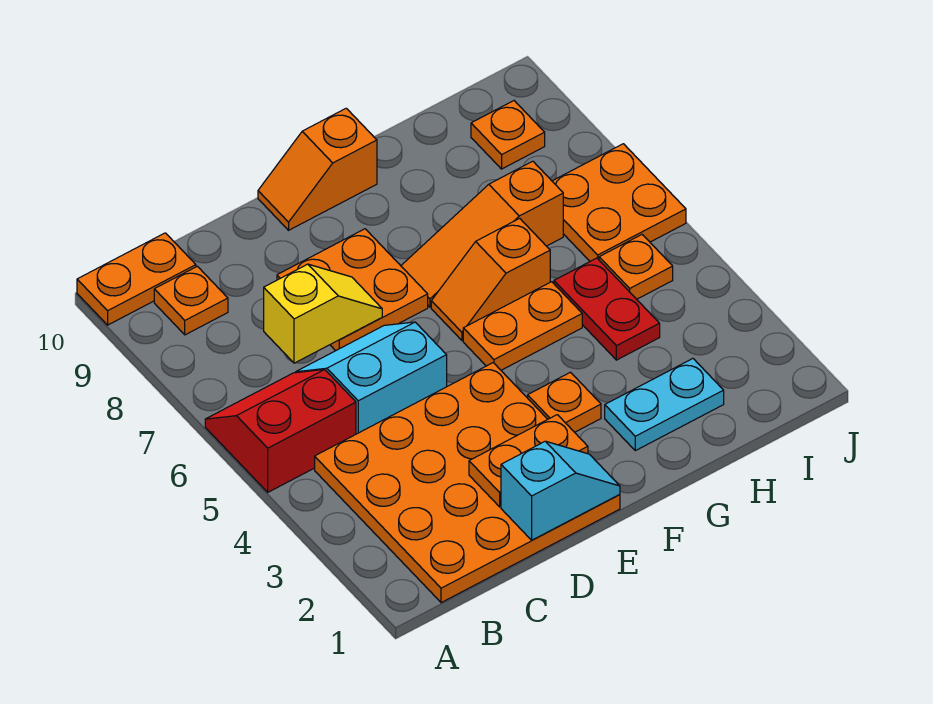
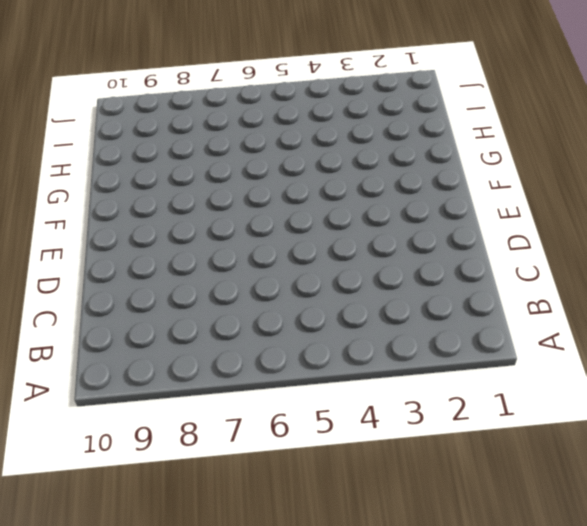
none -> red slope A5:B6 level 1 top 5
none -> orange plate A10:B10 level 1
none -> orange plate B1:E4 level 1

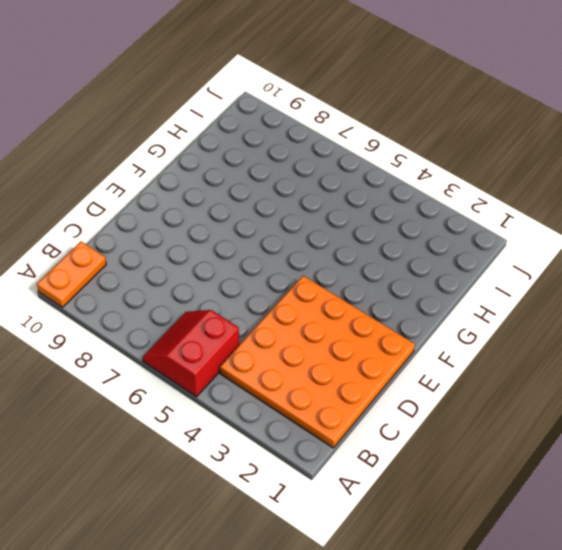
none -> orange plate B9 level 1
none -> cyan slope C5:D6 level 1 top 5
none -> orange plate D7:E8 level 1

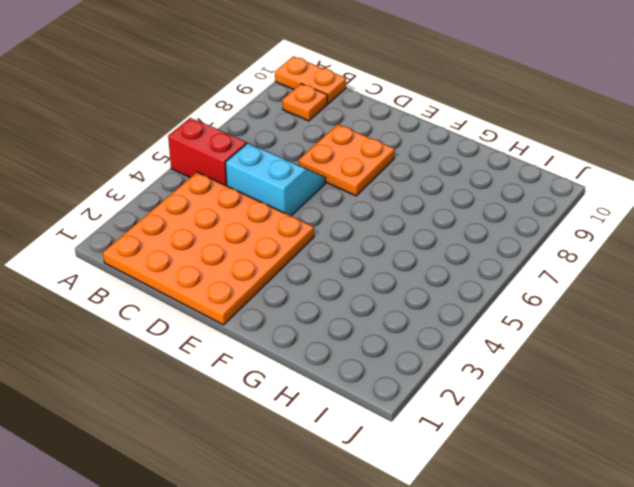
none -> orange slope E10:F10 level 1 top F
none -> orange plate F3 level 1
none -> orange plate F5:G5 level 1

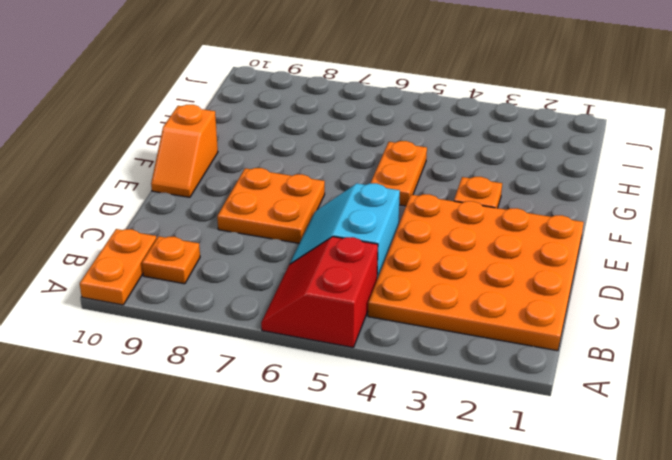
none -> orange slope F6:G6 level 1 top G
none -> orange slope F7:H7 level 1 top H
none -> cyan plate G2:H2 level 1

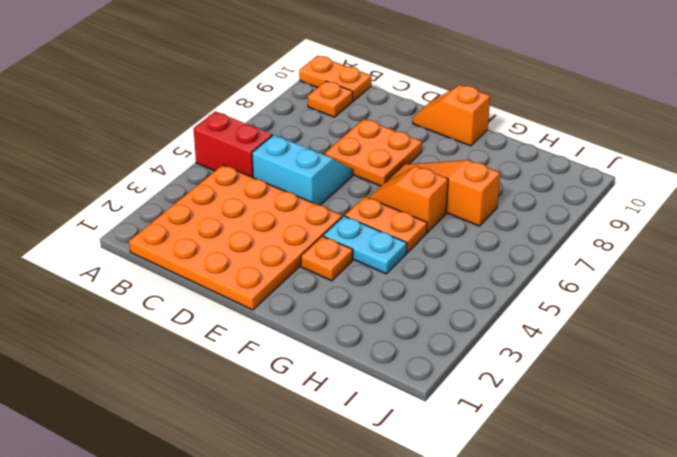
cyan plate F4:G4 level 1 -> cyan plate G2:H2 level 1
none -> red plate H4:H5 level 1
none -> orange plate I5 level 1
none -> orange plate I6:J7 level 1

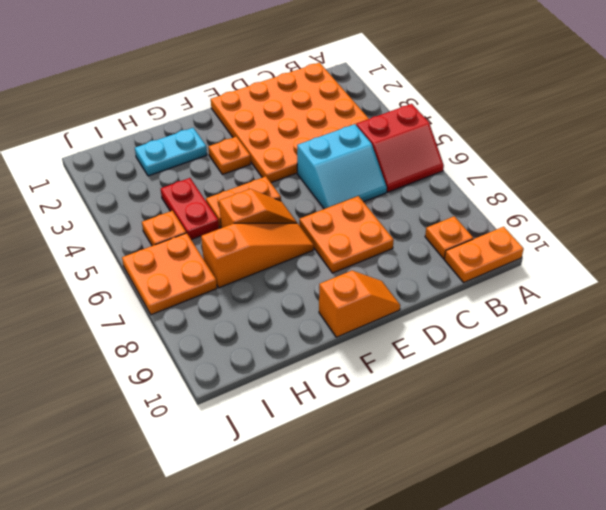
none -> orange plate I9 level 1
none -> yellow slope C7:D7 level 2 top C
none -> cyan slope D1:E1 level 2 top D

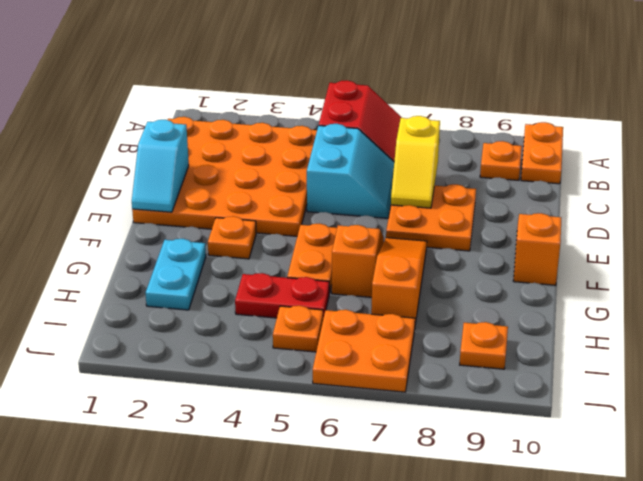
none -> orange plate D2:E2 level 2

